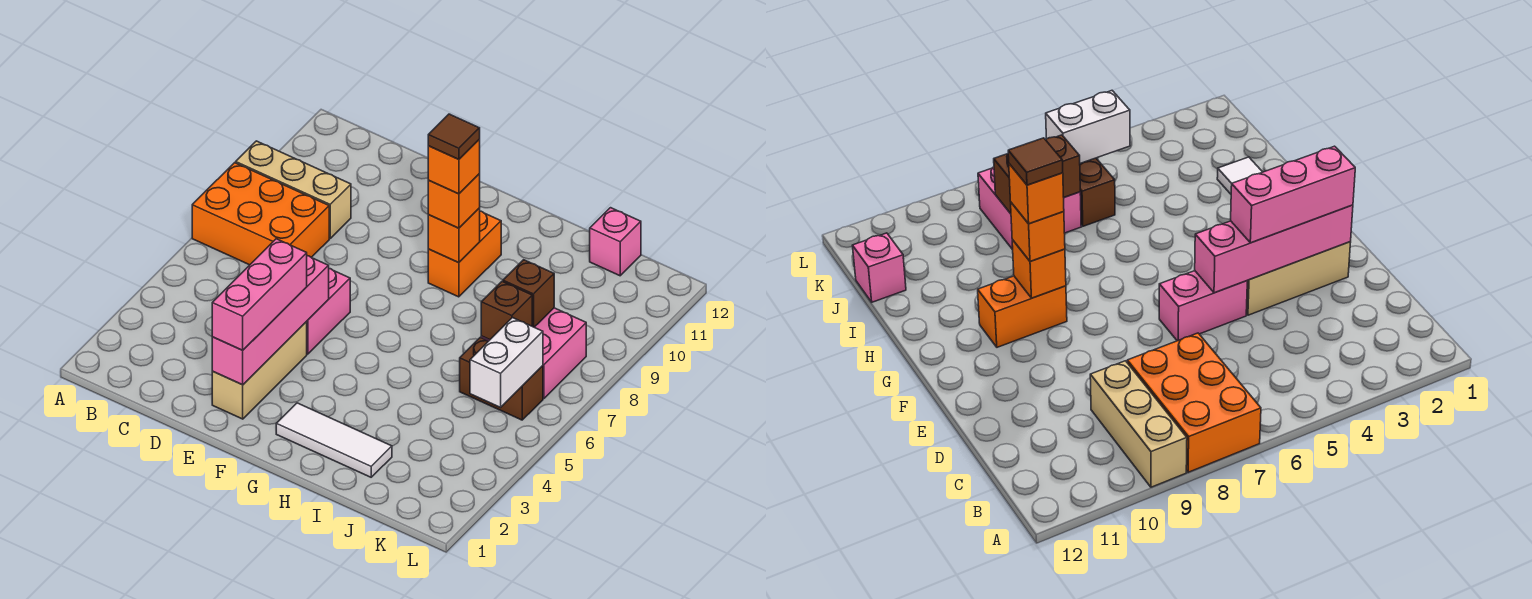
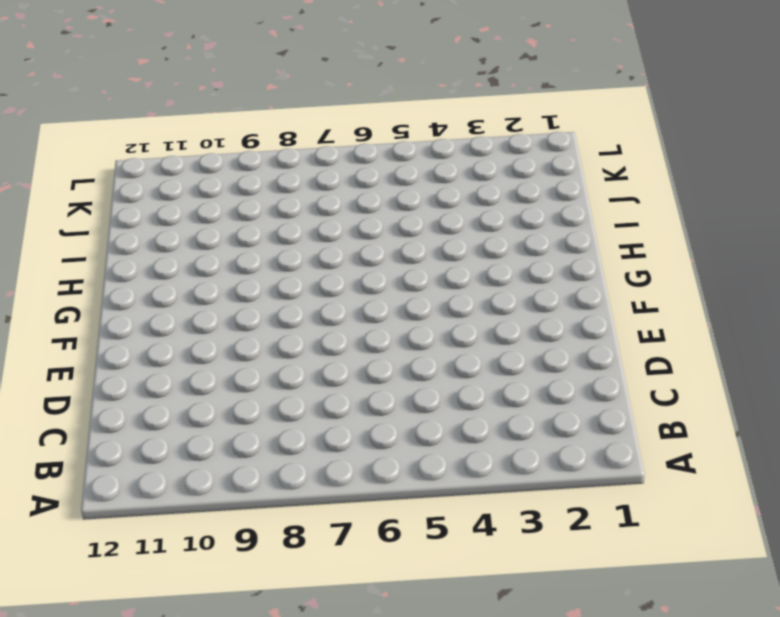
none -> orange brick A7:C8 level 1
none -> tan brick A9:C9 level 1
none -> tan brick E2:E4 level 1

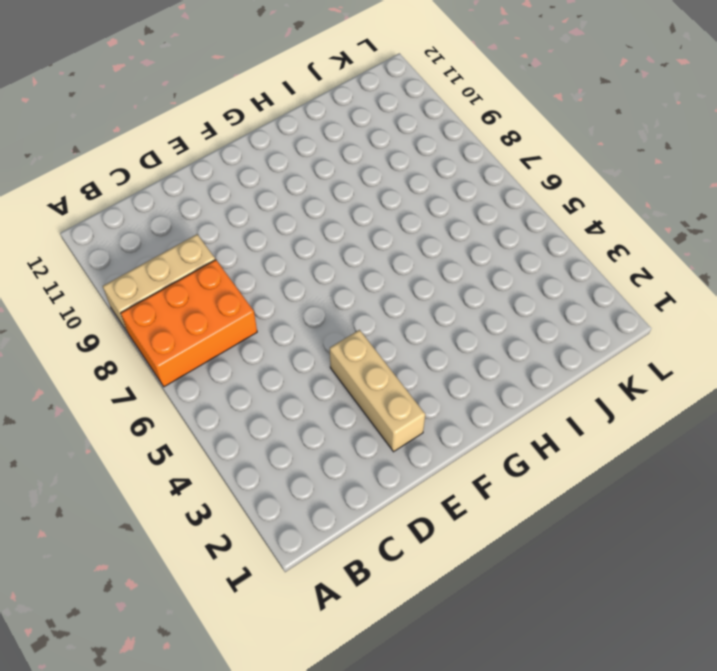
none -> pink brick E5:E6 level 1
none -> white tile G2:I2 level 1
none -> orange brick G9:G10 level 1

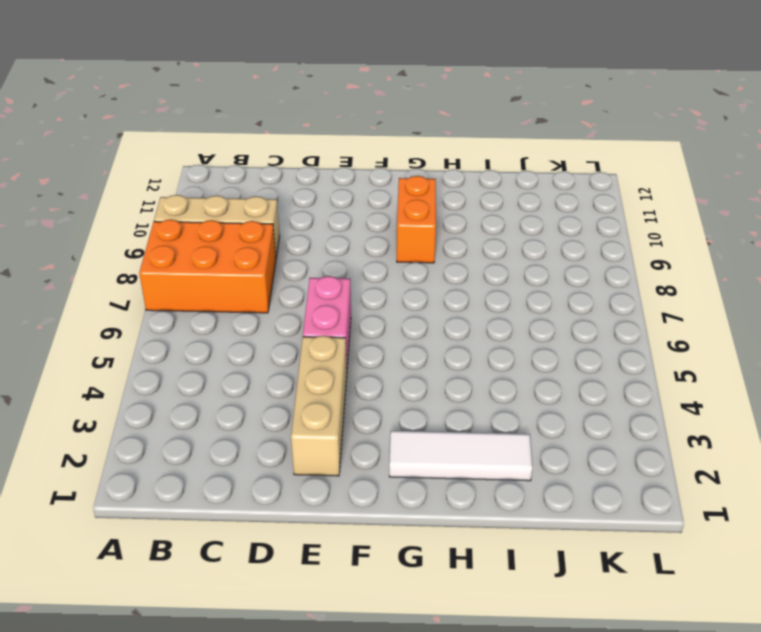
none -> brown brick J6:K6 level 1
none -> pink brick J7:K8 level 1
none -> pink brick J12 level 1

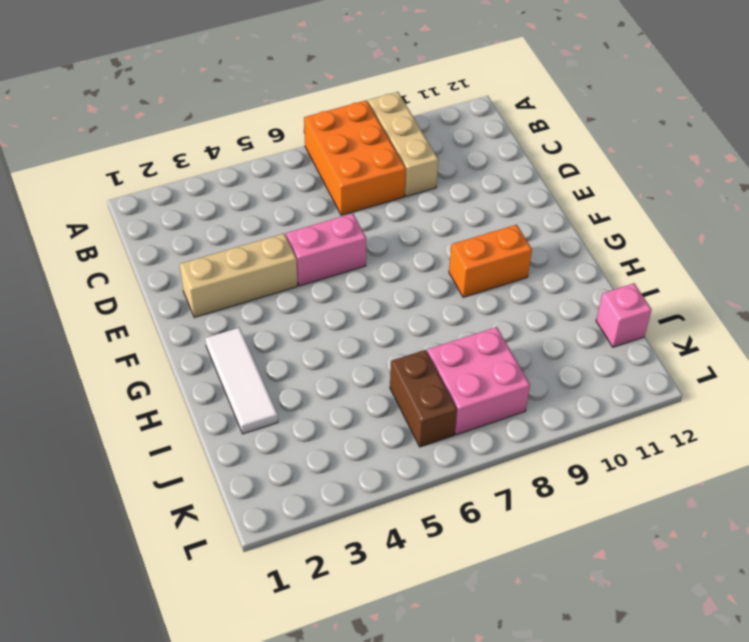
none -> pink brick E2:E5 level 2
none -> orange brick G9 level 2
none -> brown brick J7 level 2

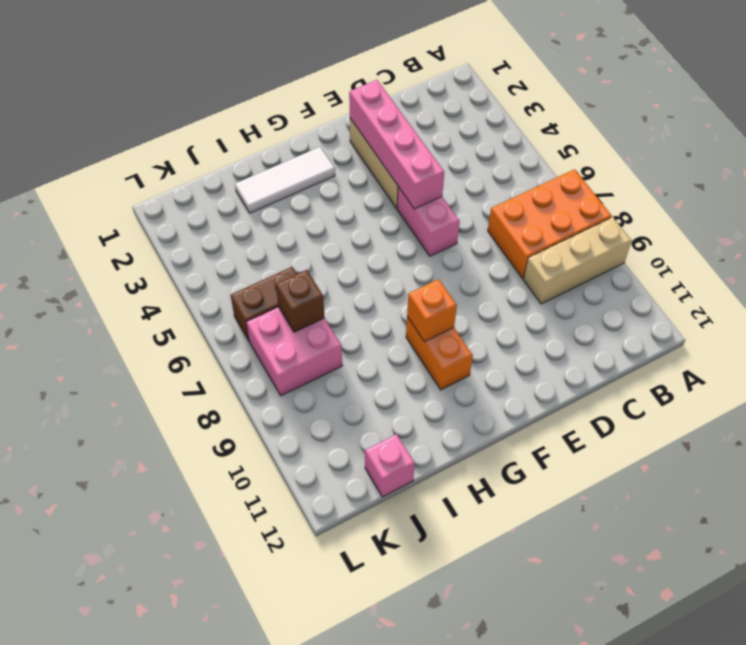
none -> brown brick J8 level 2
none -> white brick K5:K6 level 2
none -> pink brick E2:E4 level 3

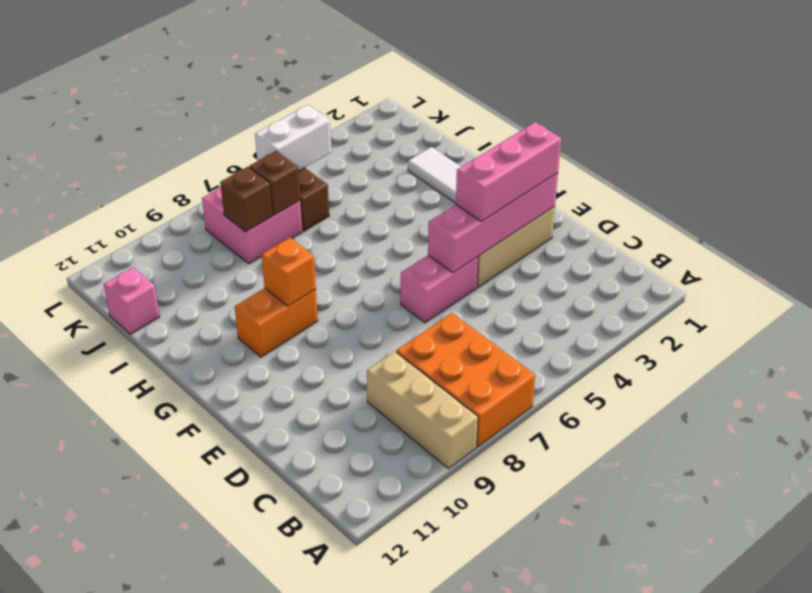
none -> orange brick G9 level 3
none -> orange brick G9 level 4
none -> brown tile G9 level 5

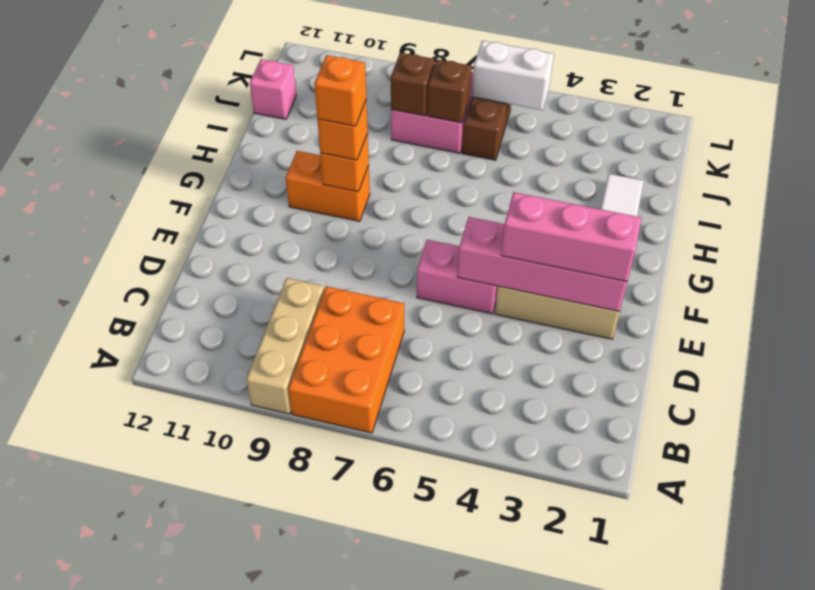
none -> brown tile G9 level 5

